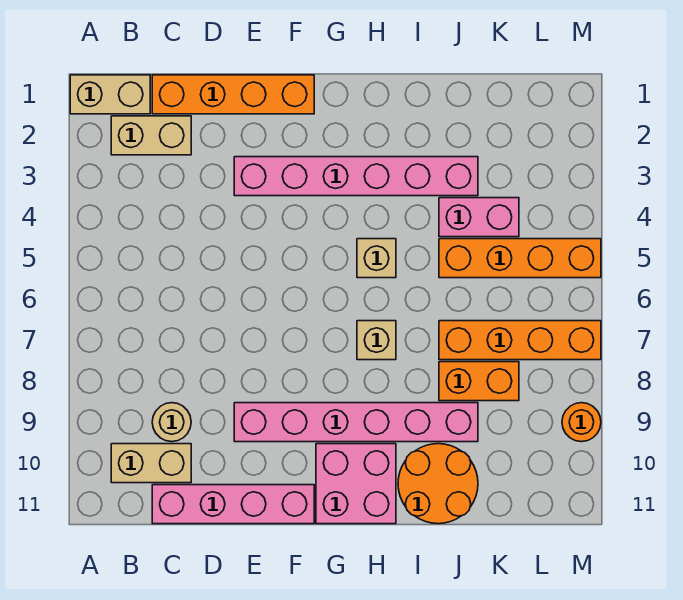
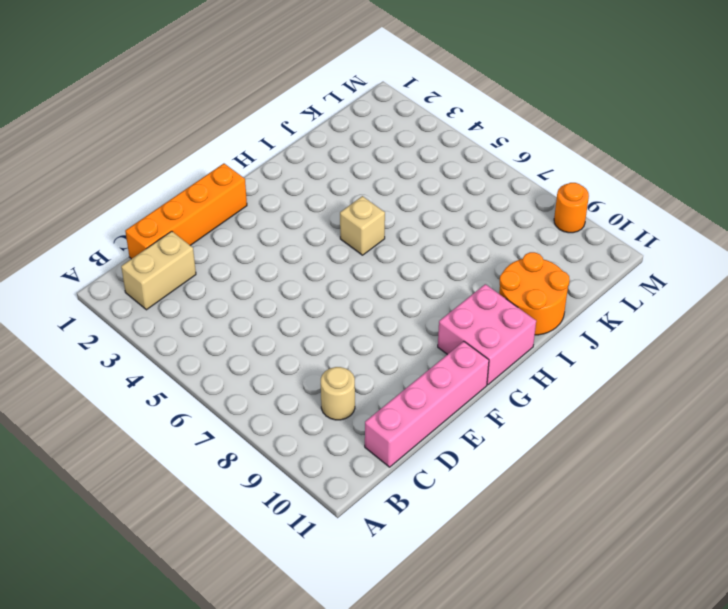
none -> tan brick A1:B1 level 1
none -> tan brick B10:C10 level 1
none -> pink brick E3:J3 level 1

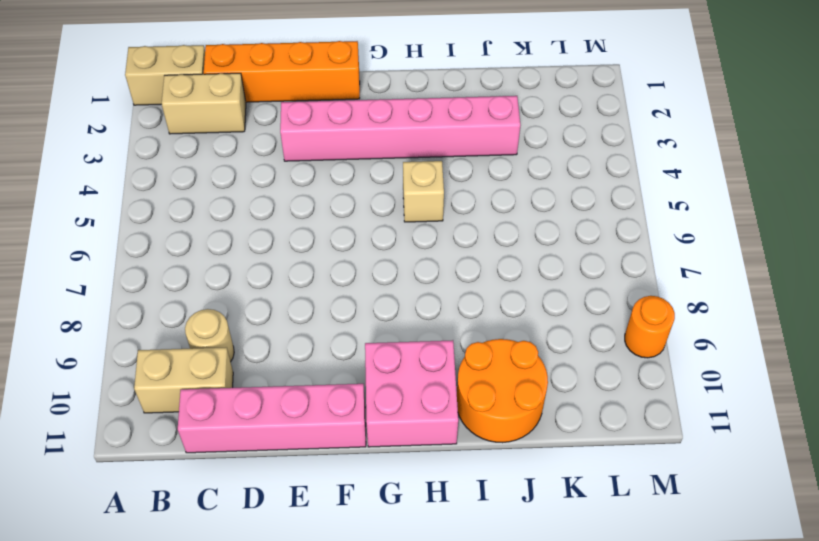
none -> pink brick E9:J9 level 1
none -> tan brick H7 level 1
none -> pink brick J4:K4 level 1

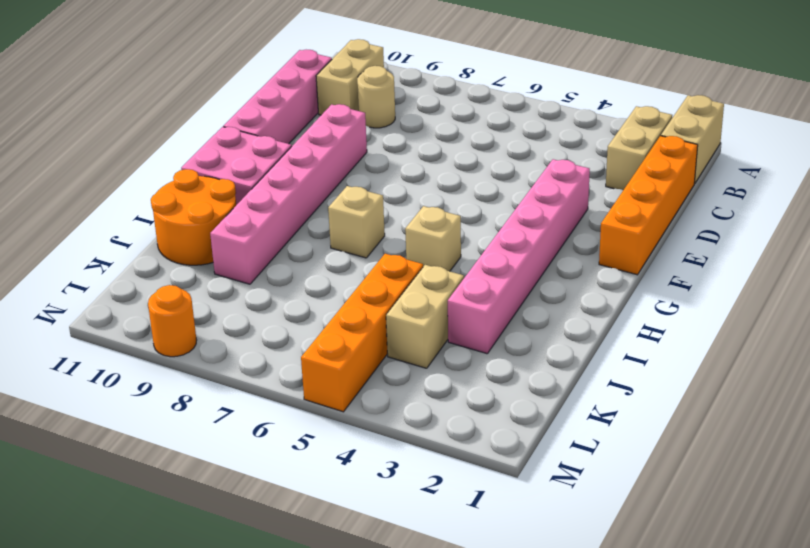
tan brick J4:K4 level 1 -> pink brick J4:K4 level 1
none -> orange brick J7:M7 level 1
none -> orange brick J8:K8 level 1

